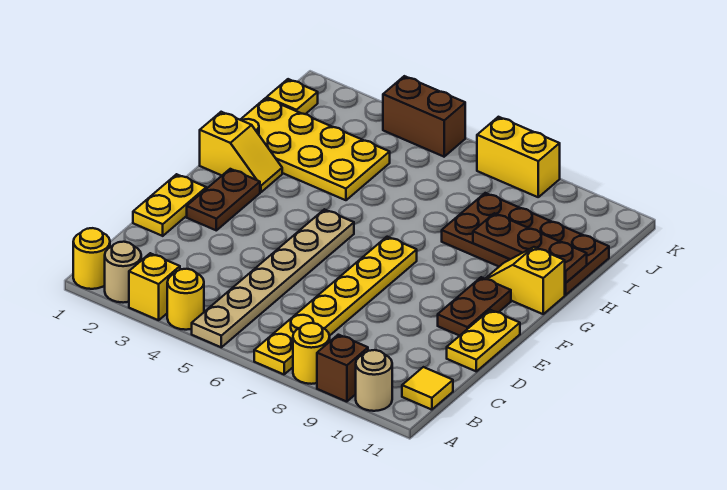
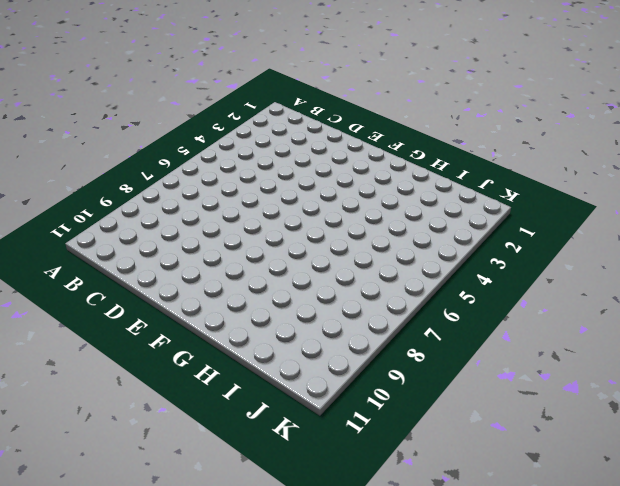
none -> yellow round brick A1 level 1
none -> tan round brick A2 level 1
none -> yellow brick A3 level 1

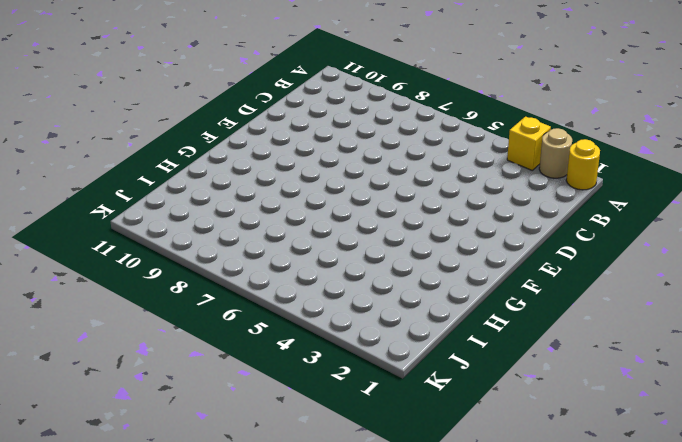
none -> yellow round brick A4 level 1
none -> tan plate A5:F5 level 1
none -> yellow plate A7:F7 level 1

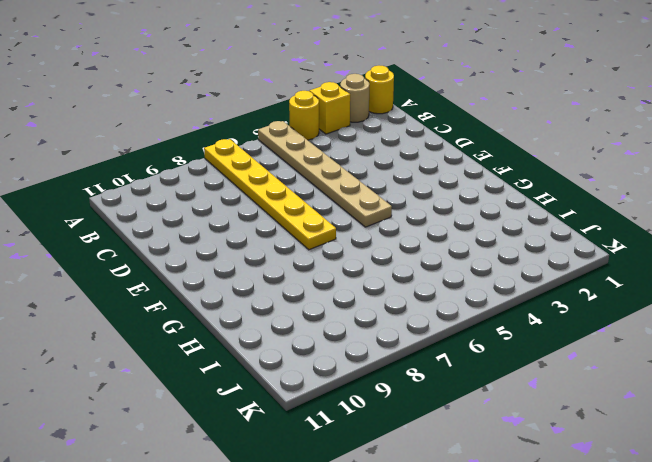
none -> yellow round brick A8 level 1
none -> brown brick A9 level 1
none -> tan round brick A10 level 1

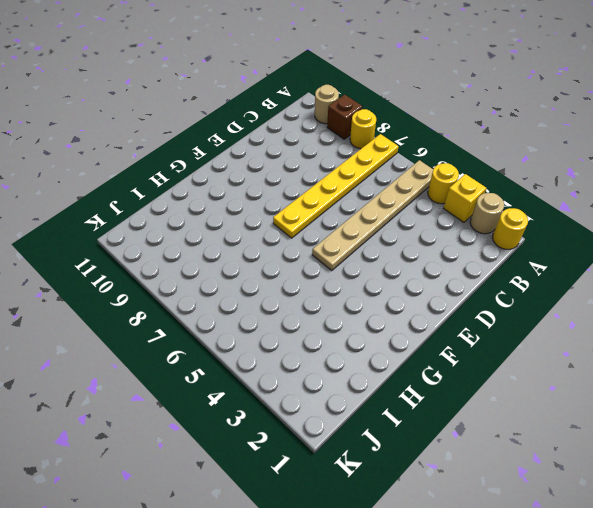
none -> yellow tile B11 level 1
none -> yellow plate D1:E1 level 1
none -> yellow plate D11:E11 level 1

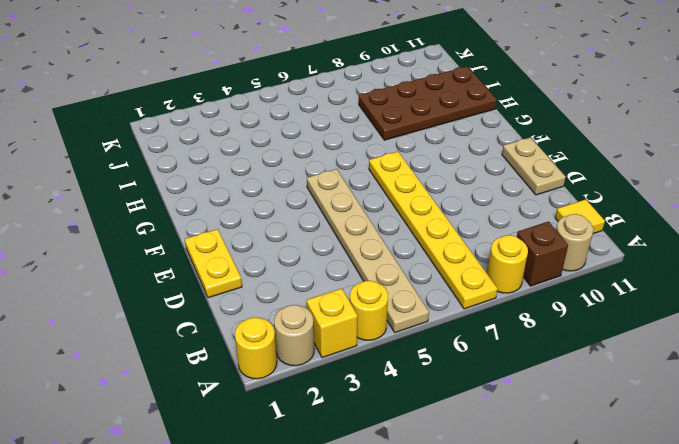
tan plate D11:E11 level 1 -> yellow plate D11:E11 level 1
none -> brown plate E2:F2 level 1
none -> brown plate E10:F10 level 1
none -> yellow slope G1:G2 level 1 top 1

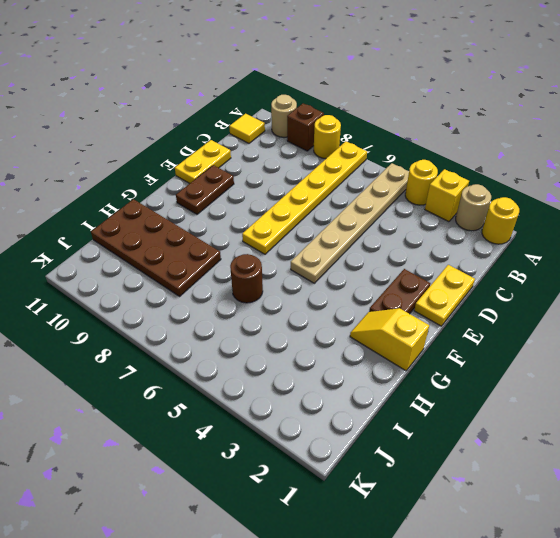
brown round brick H6 level 1 -> none
none -> yellow slope G10:G11 level 1 top 11
none -> yellow plate H1:I4 level 1
none -> yellow plate J1 level 1

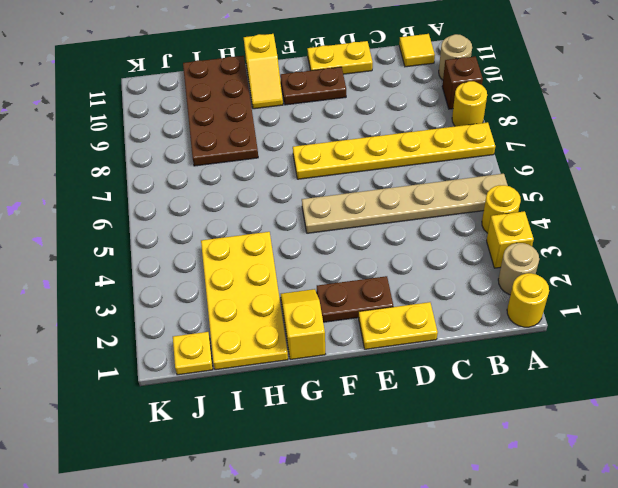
none -> brown brick K4:K5 level 1
none -> yellow brick K7:K8 level 1
none -> brown plate H9:H11 level 2

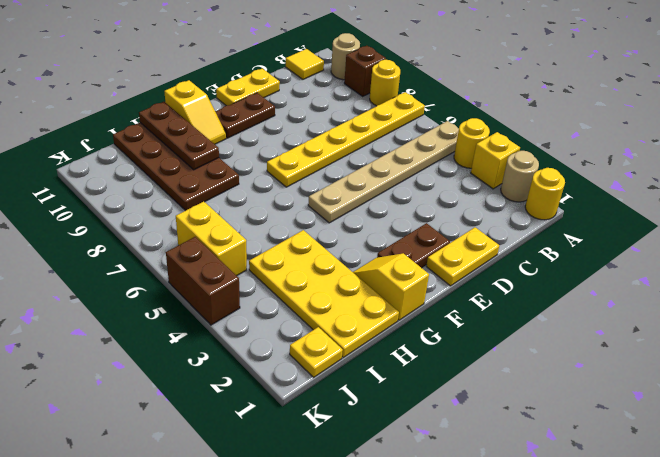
yellow brick J5:J6 level 1 -> yellow brick K7:K8 level 1

